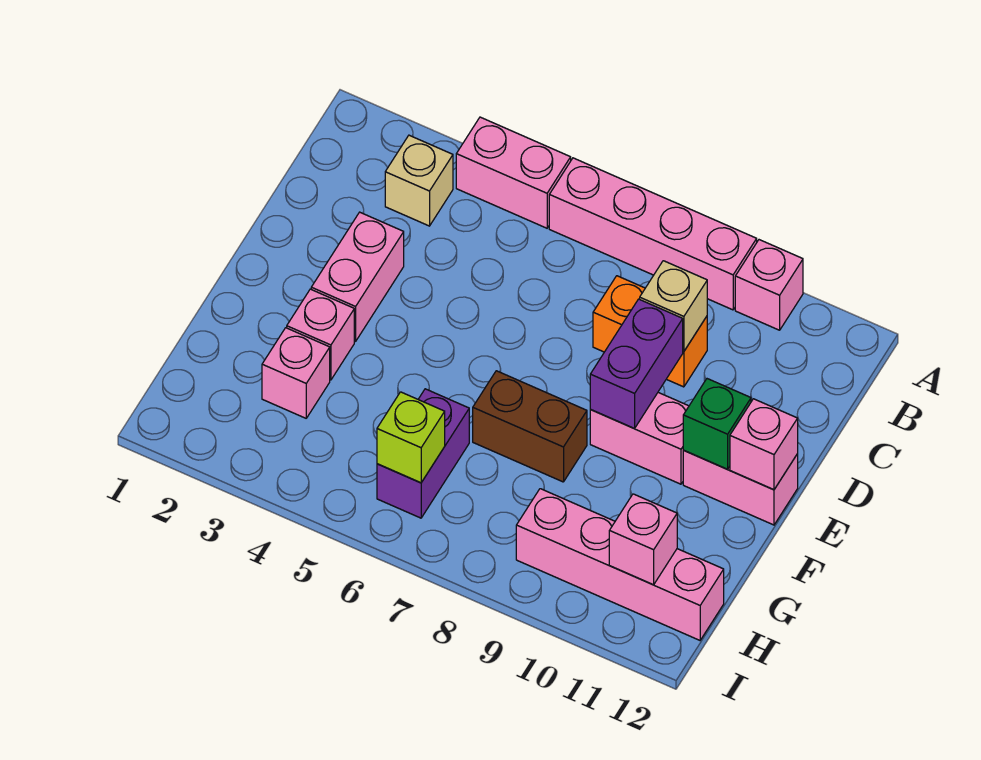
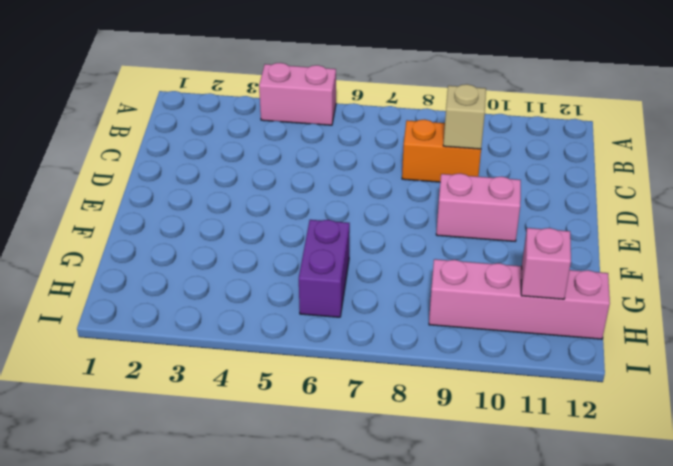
none -> pink brick A6:A9 level 1
none -> pink brick A10 level 1
none -> tan brick B3 level 1

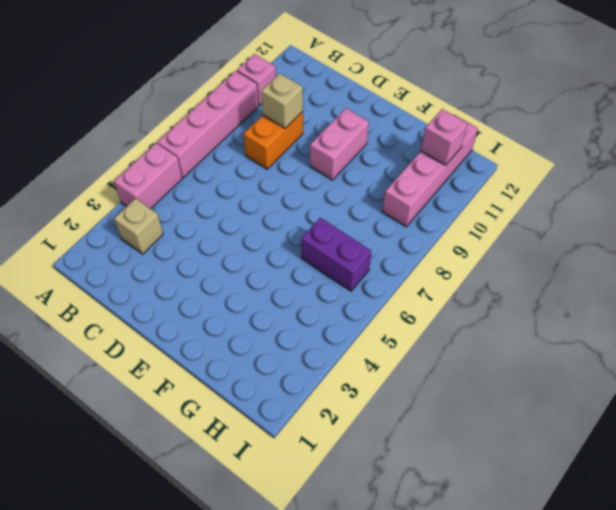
none -> pink brick D3:E3 level 1
none -> pink brick E11:E12 level 1
none -> pink brick F3 level 1

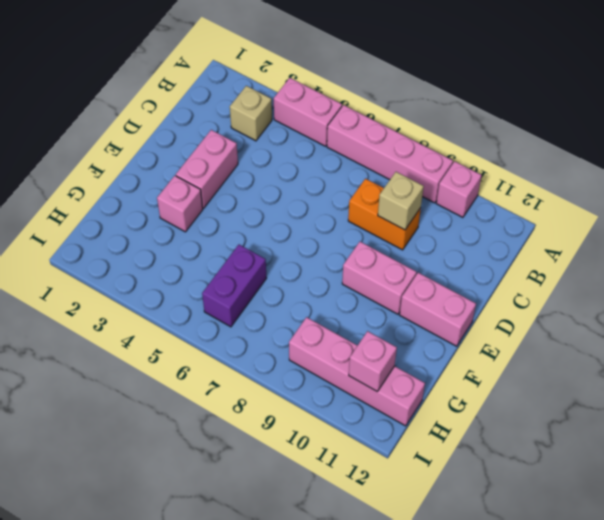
none -> brown brick F7:F8 level 1
none -> pink brick G3 level 1
none -> purple brick D9:E9 level 2

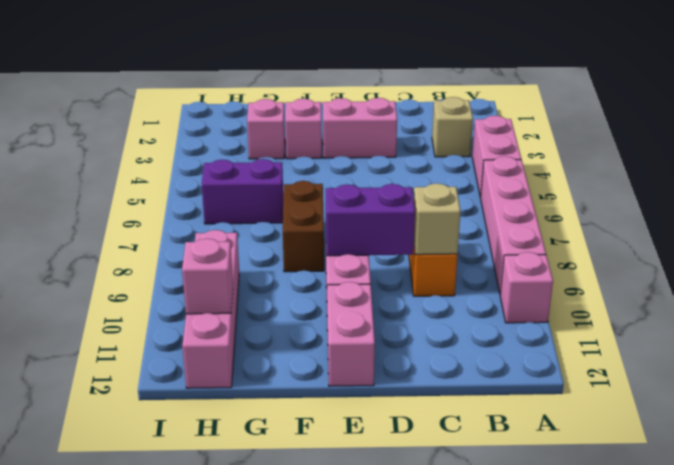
none -> green brick E11 level 2
none -> pink brick E12 level 2
none -> lime brick H6 level 2

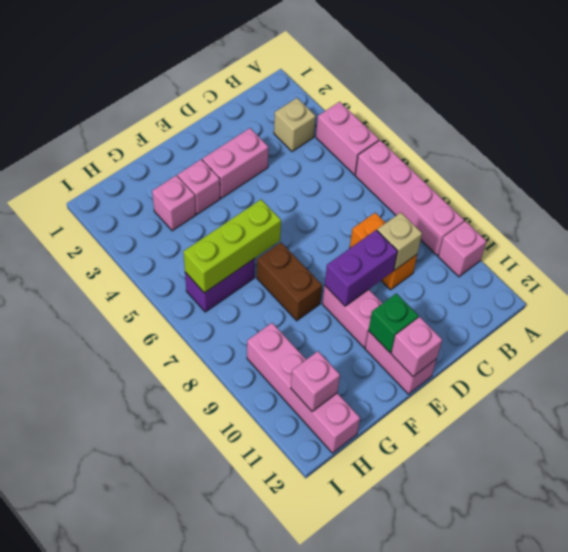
lime brick F6:H6 level 2 -> lime brick H6 level 2

